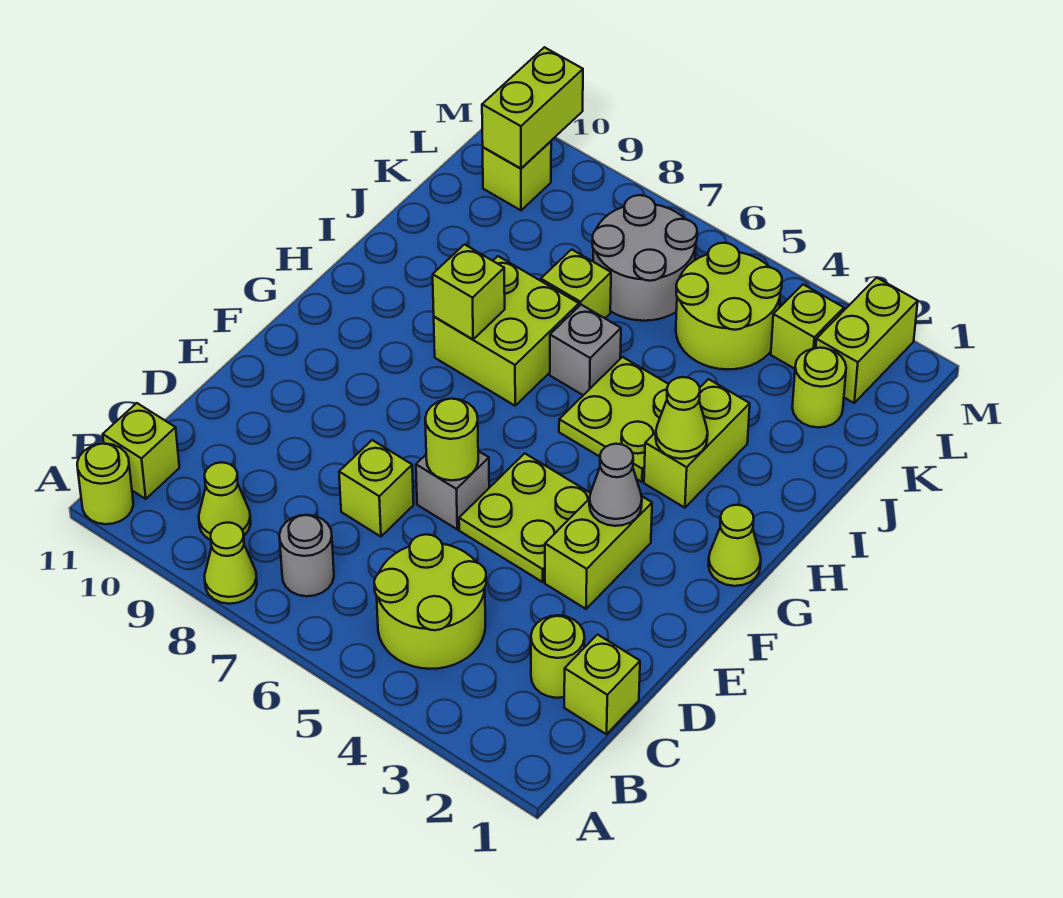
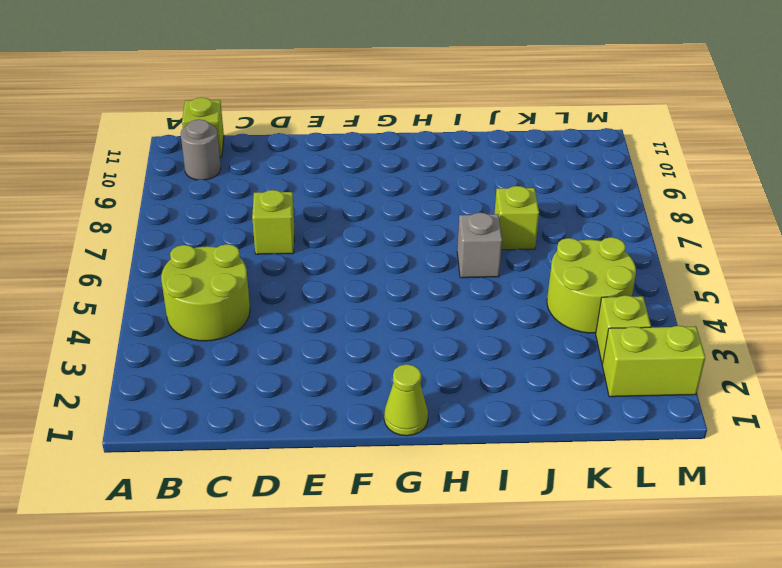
grey round brick B10 level 1 -> grey round brick B7 level 1
none -> lime cone A8 level 1
none -> lime round brick A11 level 1
none -> lime cone B9 level 1

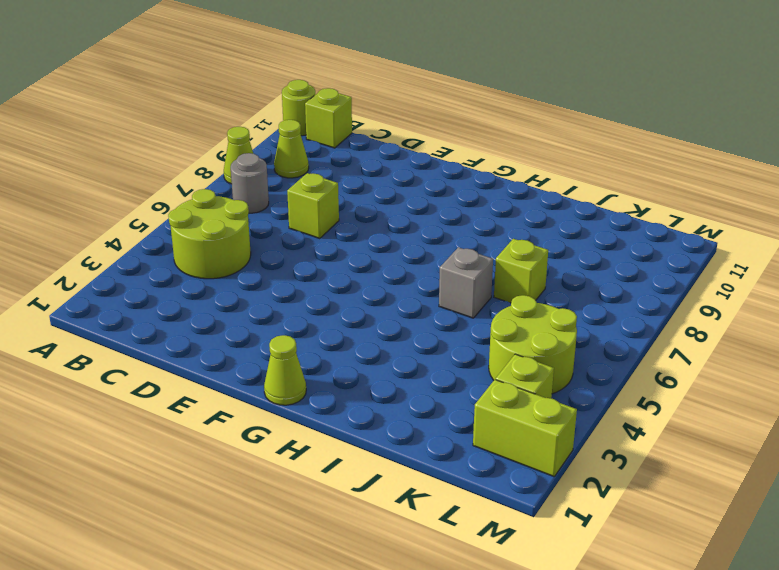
none -> lime brick C1 level 1
none -> lime round brick C2 level 1
none -> lime brick E3:F3 level 1

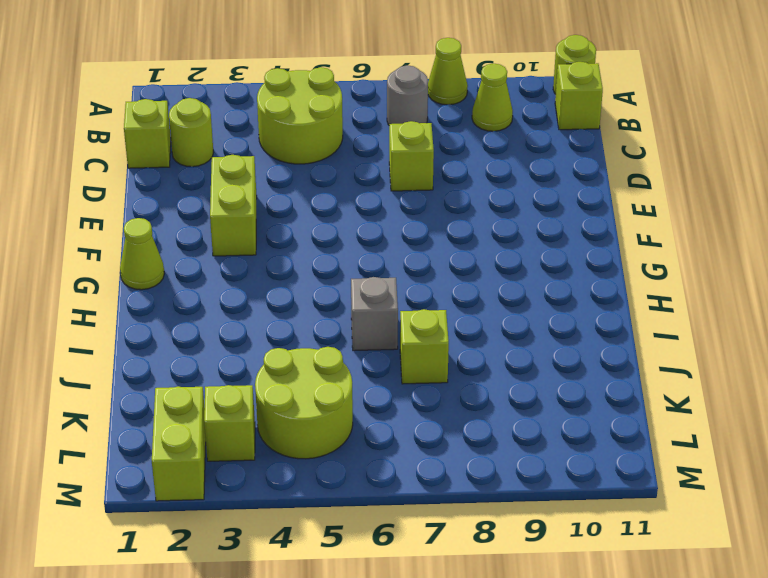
none -> lime plate E4:F5 level 1
none -> grey brick E6 level 1
none -> lime brick H3:I3 level 1

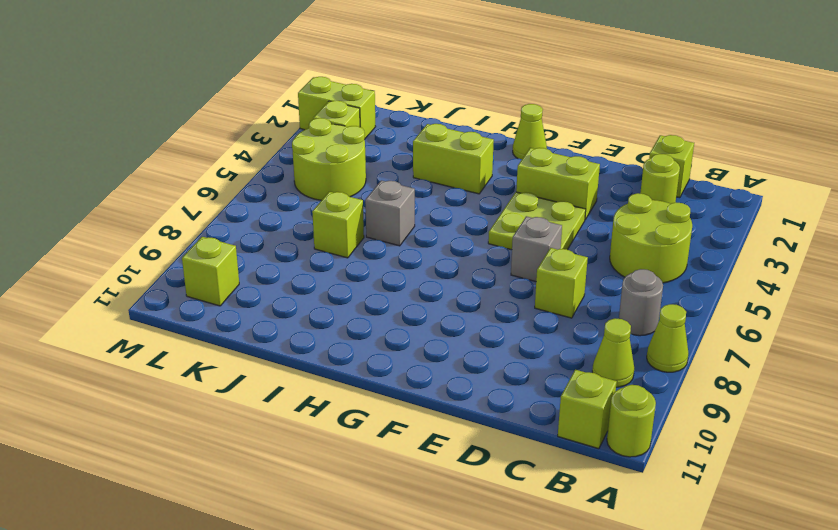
none -> lime plate H4:I5 level 1
none -> lime brick H7:I8 level 1
none -> lime round brick K2 level 1

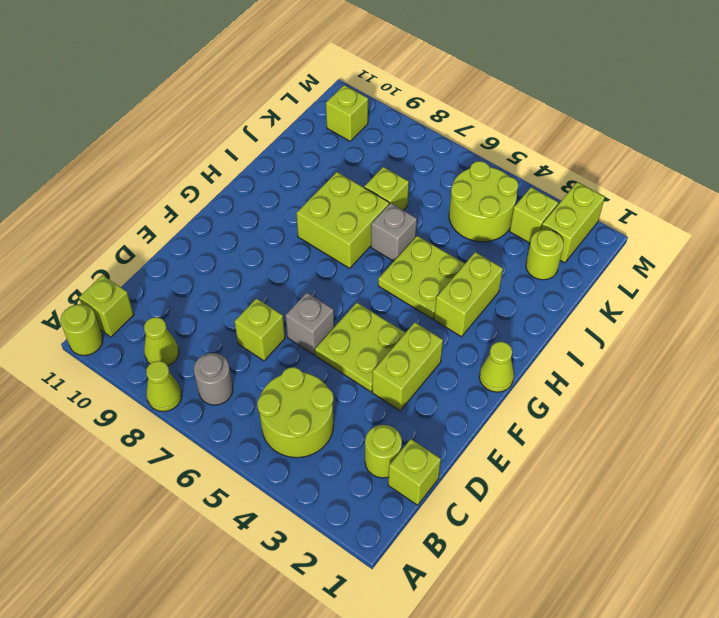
none -> grey round brick K6:L7 level 1
none -> lime round brick E6 level 2
none -> grey cone F3 level 2

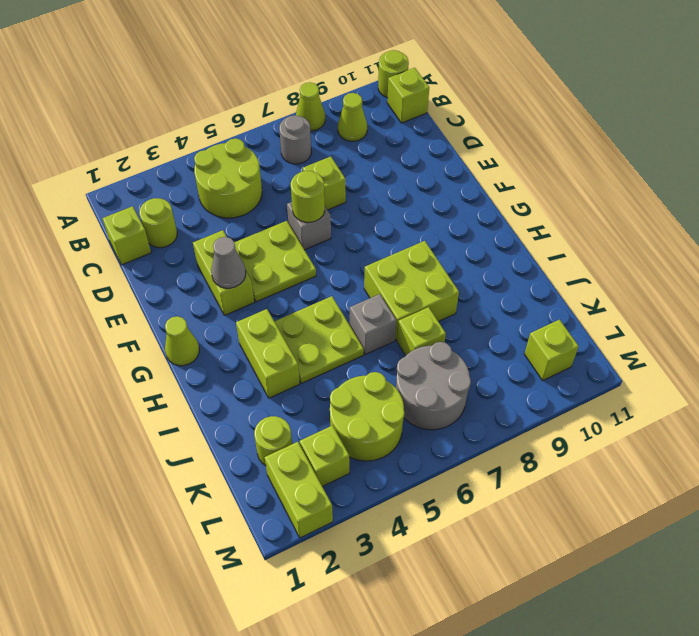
none -> lime cone H3 level 2
none -> lime brick H8 level 2
none -> lime brick L10:M10 level 2

